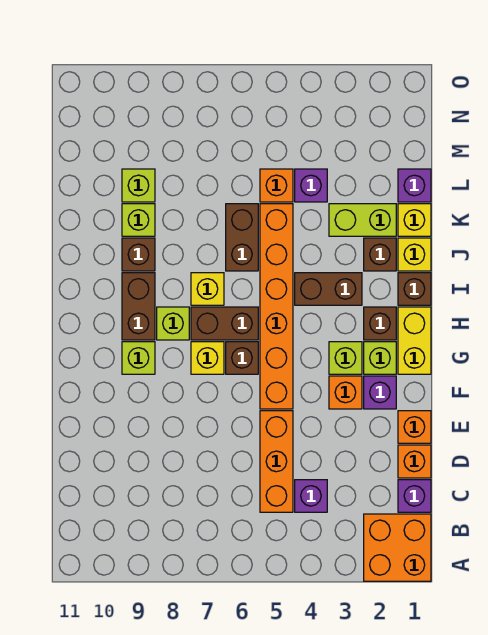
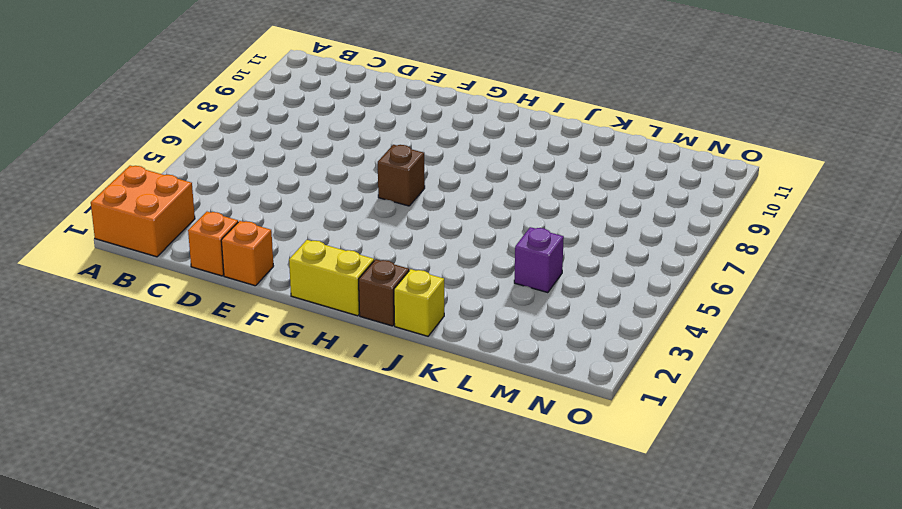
none -> purple brick C1 level 1
none -> purple brick C4 level 1
none -> orange brick C5:E5 level 1
none -> purple brick F2 level 1

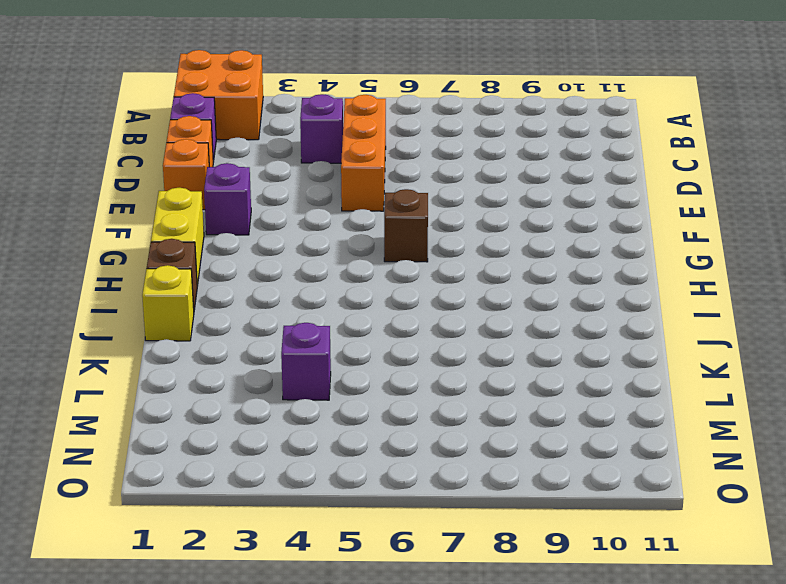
none -> orange brick F3 level 1
none -> orange brick F5:K5 level 1
none -> lime brick G2 level 1
none -> lime brick G3 level 1

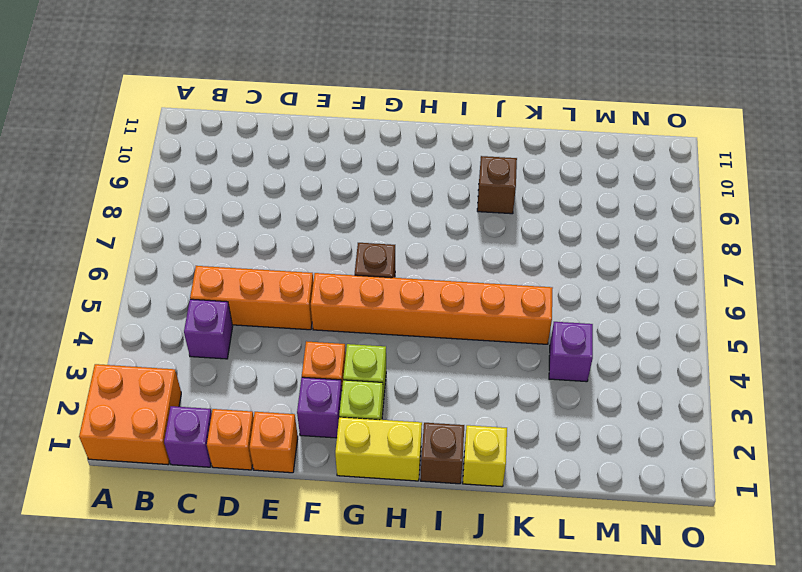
none -> yellow brick G7 level 1
none -> lime brick G9 level 1
none -> brown brick H2 level 1
none -> brown brick H6:H7 level 1

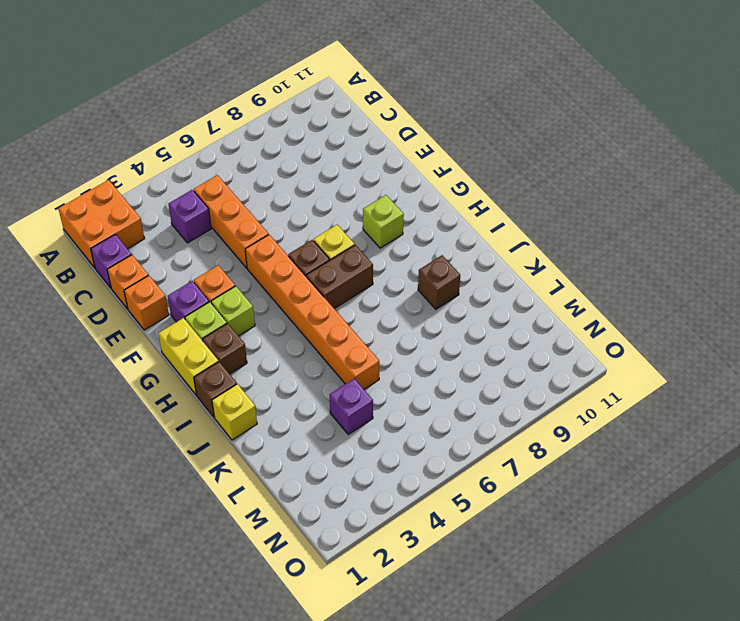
none -> lime brick H8 level 1
none -> brown brick H9:I9 level 1
none -> brown brick I3:I4 level 1
none -> yellow brick I7 level 1

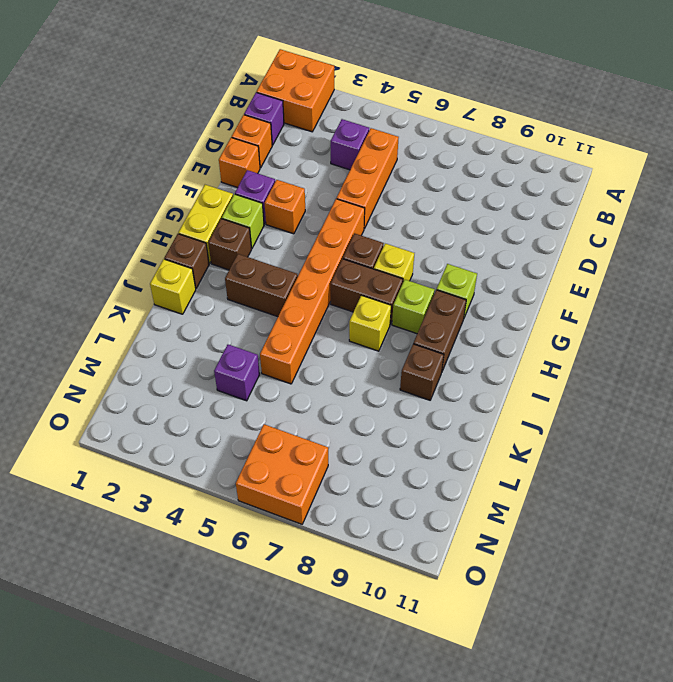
orange brick N6:O7 level 1 -> none
none -> lime brick G3 level 1
none -> brown brick J2 level 1
none -> brown brick J6:K6 level 1
none -> yellow brick K1 level 1

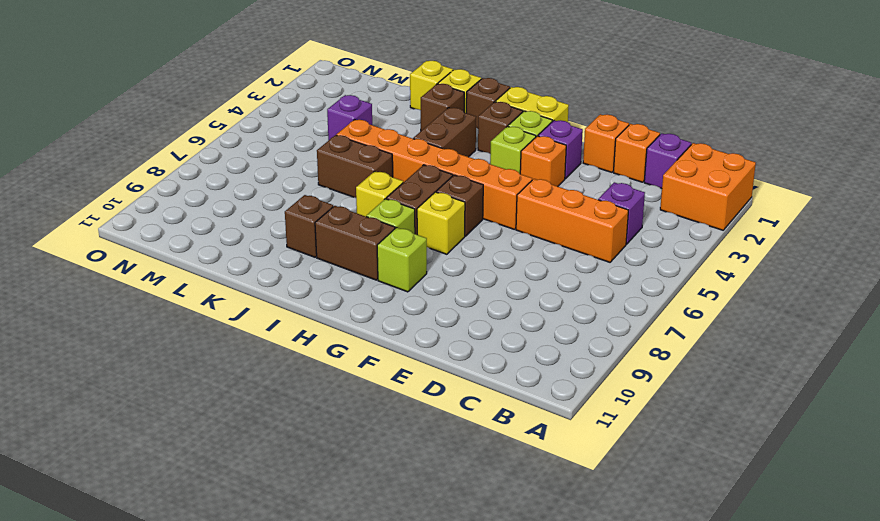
none -> lime brick K2:K3 level 1
none -> lime brick K9 level 1
none -> purple brick L1 level 1
none -> orange brick L5 level 1

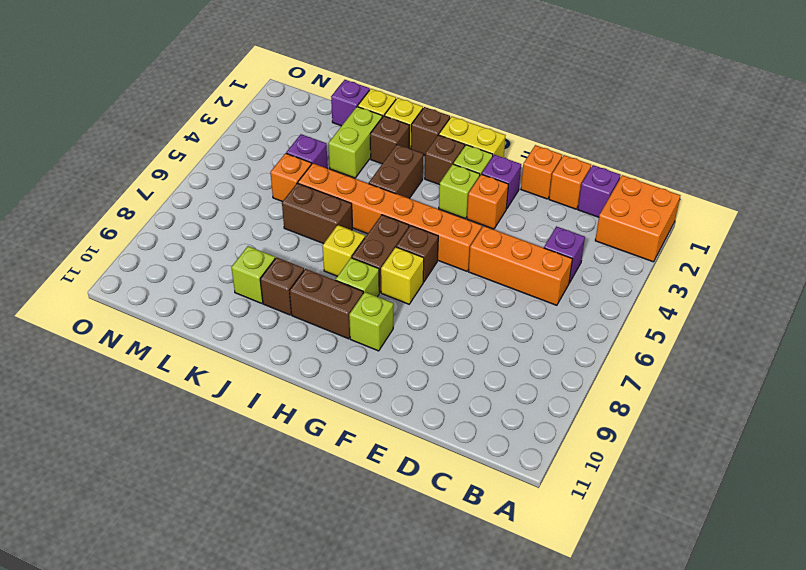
none -> lime brick L9 level 1

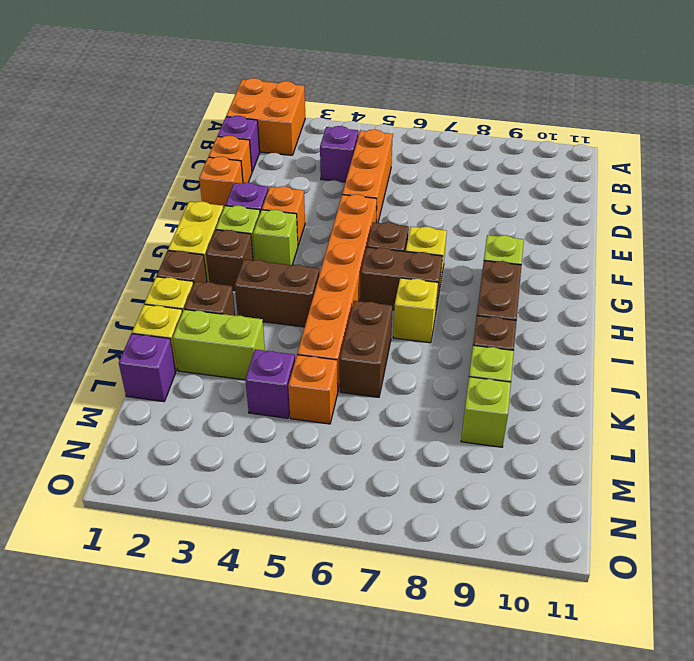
none -> lime brick H8 level 1

